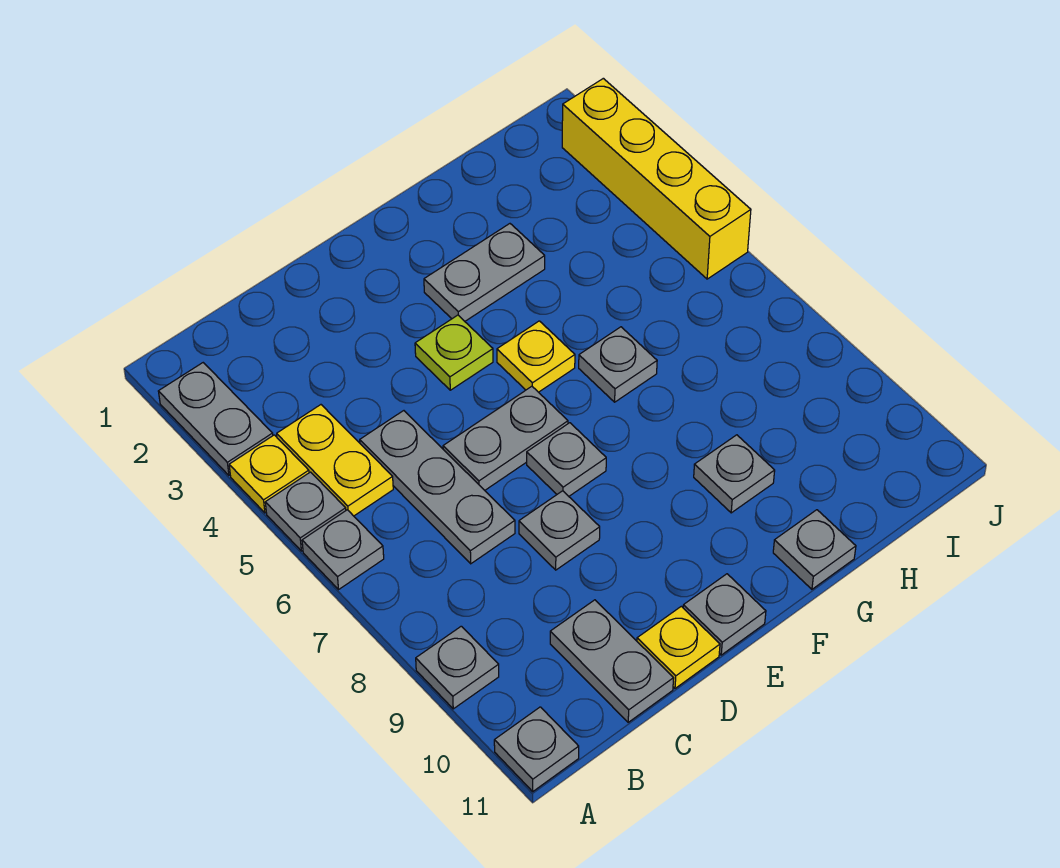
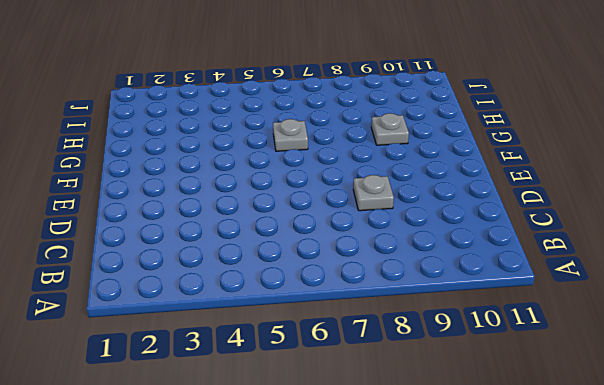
none -> grey plate A2:A3 level 1
none -> yellow plate A4 level 1
none -> grey plate A5 level 1

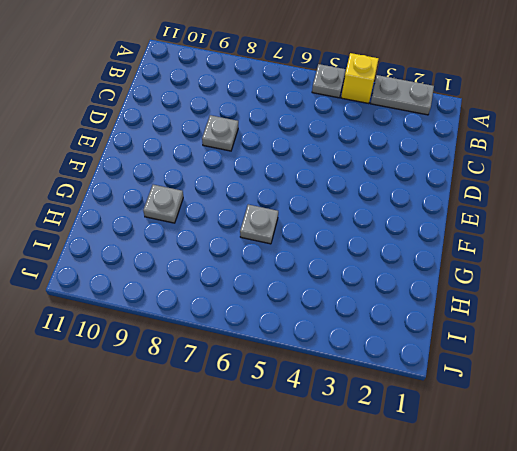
yellow brick A4 level 1 -> yellow plate A4 level 1
none -> grey plate A6 level 1
none -> grey plate A9 level 1
none -> grey plate A11 level 1

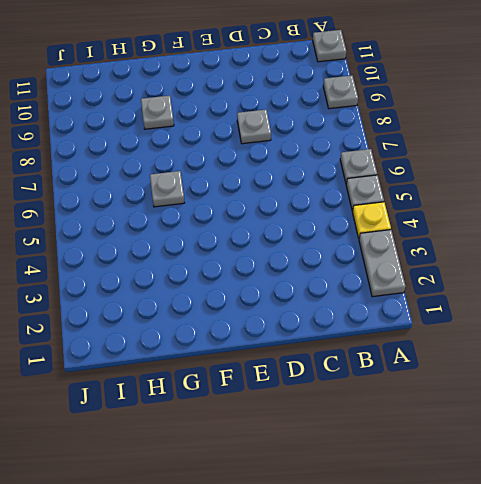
none -> yellow plate B4:B5 level 1
none -> grey plate C5:C7 level 1
none -> grey plate C10:C11 level 1

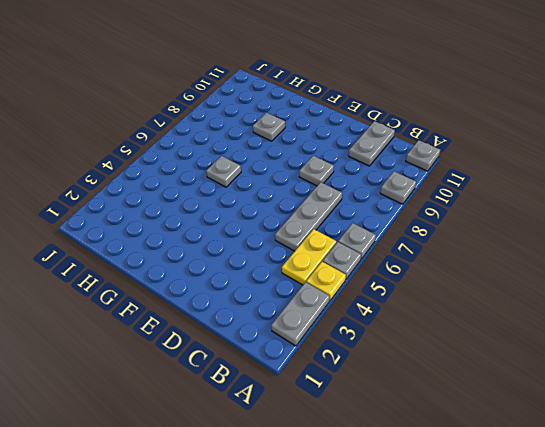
none -> grey plate D6:E6 level 1
none -> yellow plate D11 level 1
none -> lime plate E4 level 1

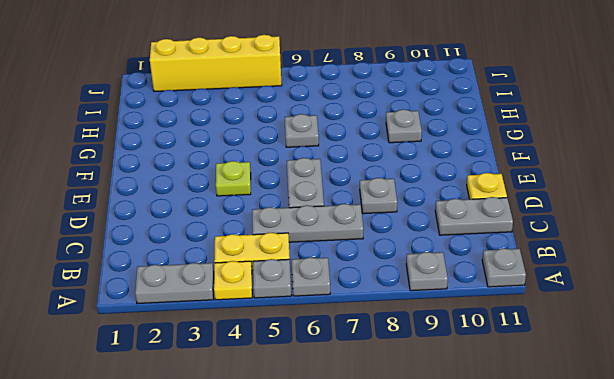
none -> grey plate E7 level 1
none -> grey plate E11 level 1
none -> grey plate F3:G3 level 1

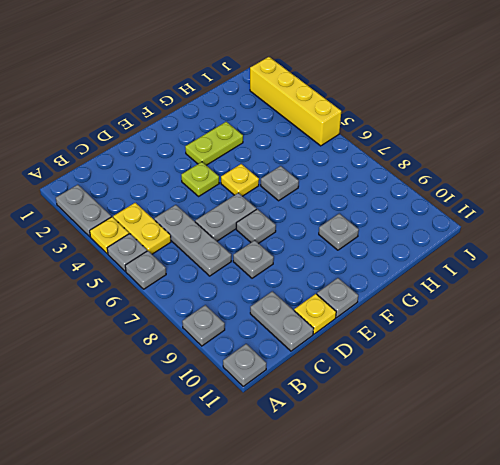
lime plate F3:G3 level 1 -> grey plate F3:G3 level 1
none -> grey plate G11 level 1

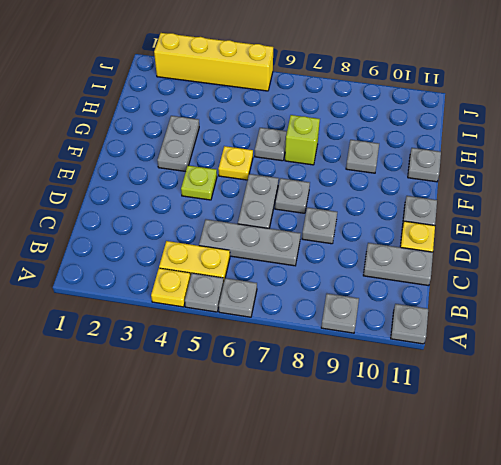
lime brick G7 level 1 -> none
none -> grey plate A2:A3 level 1

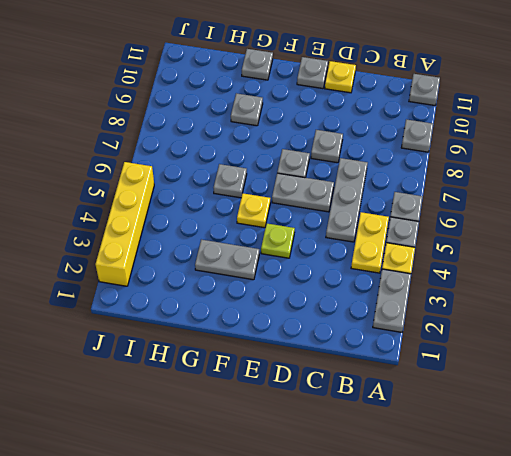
none -> grey plate C10:C11 level 1

